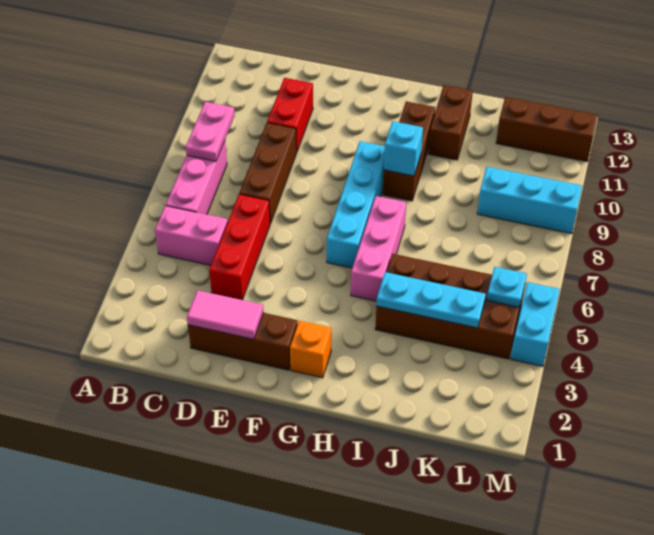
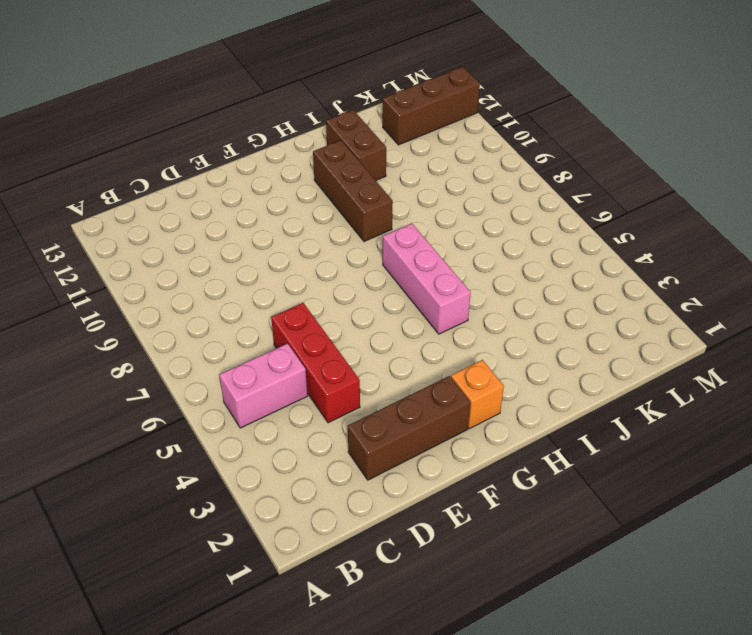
none -> pink brick B6:B8 level 1
none -> brown brick D7:D9 level 1
none -> red brick D10:D11 level 1

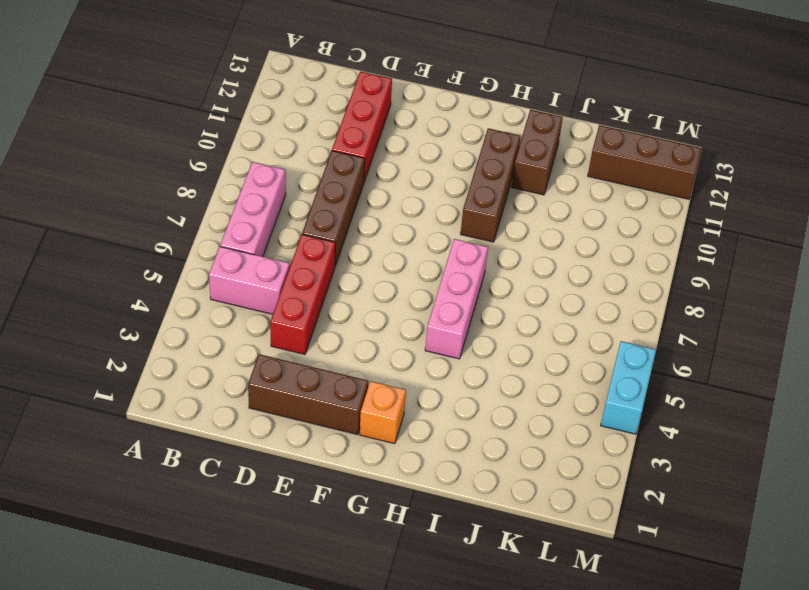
red brick D10:D12 level 1 -> red brick D10:D11 level 1
none -> cyan brick G6:G9 level 1
none -> brown brick I4:L5 level 1
none -> cyan brick K9:M9 level 1

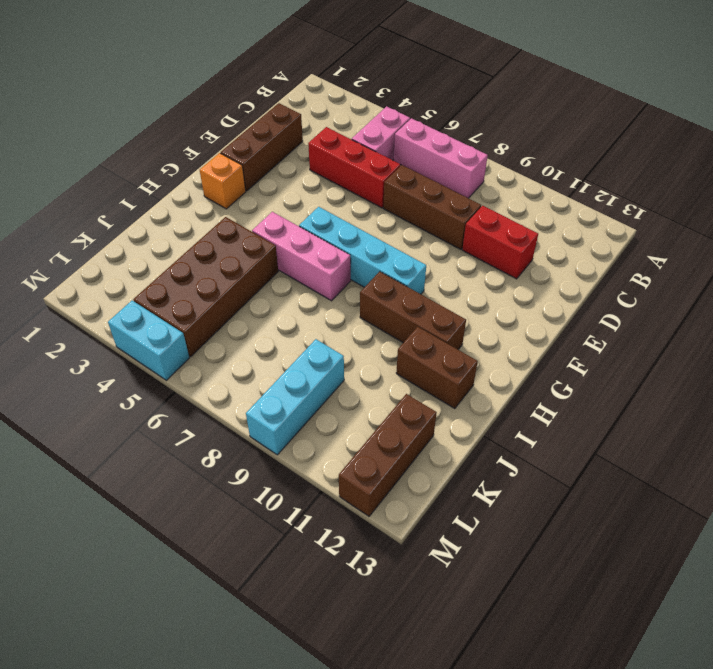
none -> pink plate B8:B9 level 2
none -> pink tile D2:E2 level 2
none -> cyan brick H9 level 2

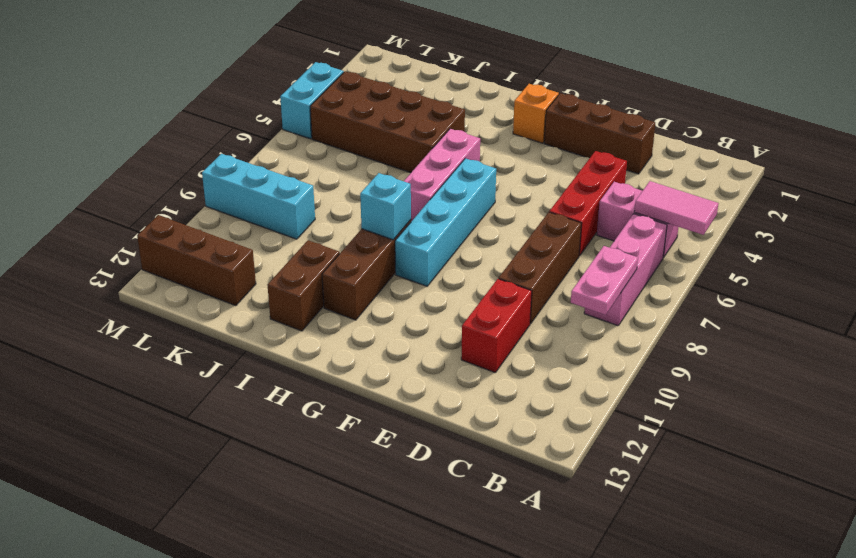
pink tile A5:B5 level 2 -> pink tile D2:E2 level 2
none -> cyan plate I4:K4 level 2
none -> cyan plate L5 level 2

